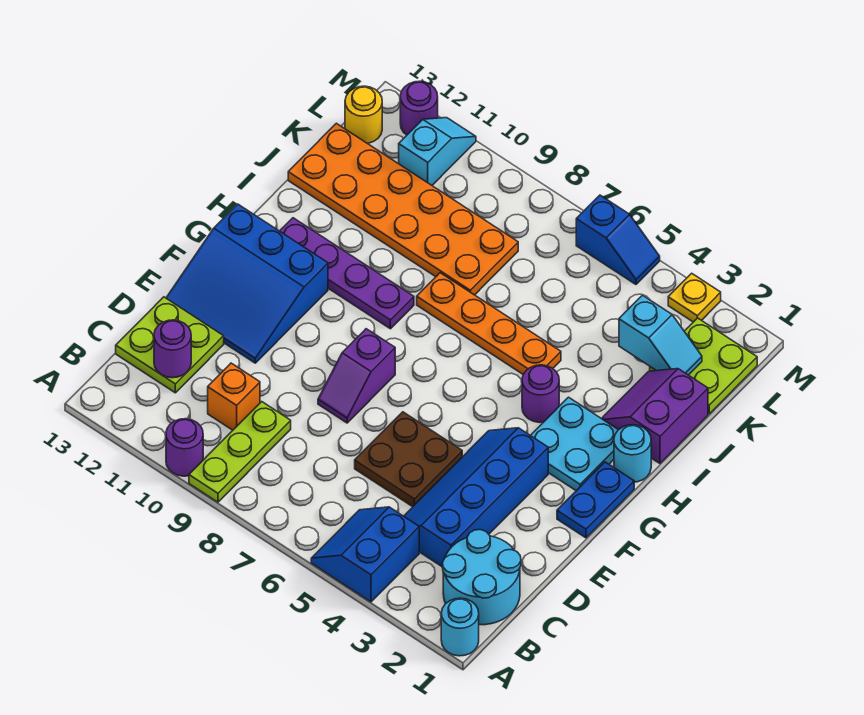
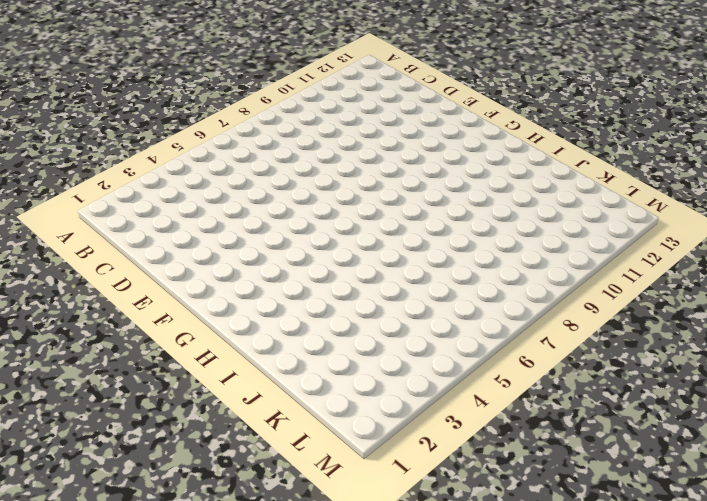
none -> cyan round brick A1 level 1
none -> blue slope A4:B5 level 1 top 4
none -> lime plate A9:C9 level 1

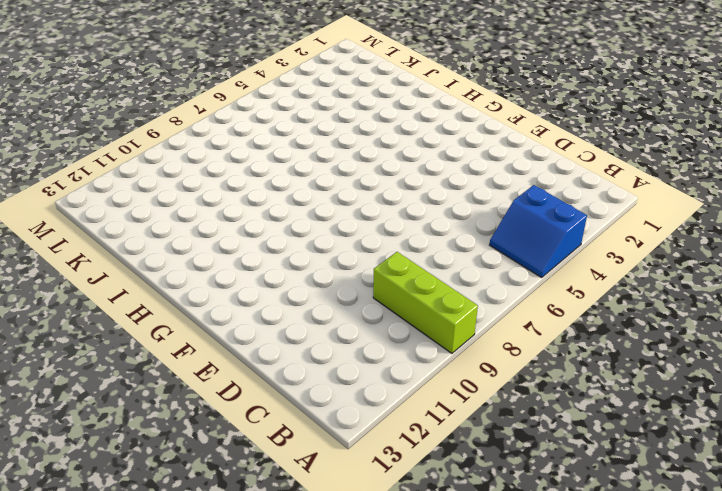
lime brick A9:C9 level 1 -> lime plate A9:C9 level 1
none -> cyan round brick A1 level 1
none -> purple round brick A10 level 1
none -> cyan round brick B1:C2 level 1

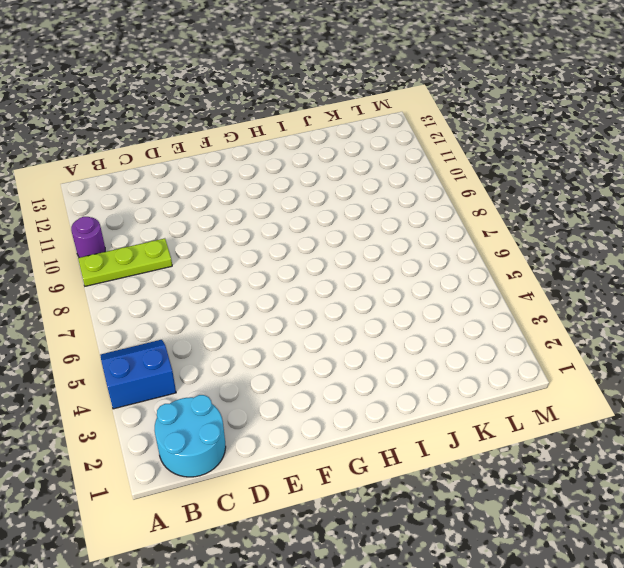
none -> cyan round brick A1 level 1
none -> blue slope C3:F4 level 1 top 3
none -> orange brick C10 level 1

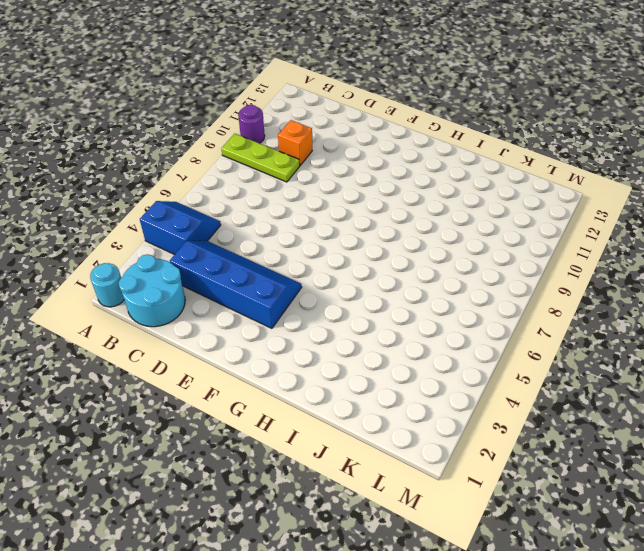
none -> lime plate C12:D13 level 1
none -> brown plate D5:E6 level 1
none -> purple slope E8:F8 level 1 top F

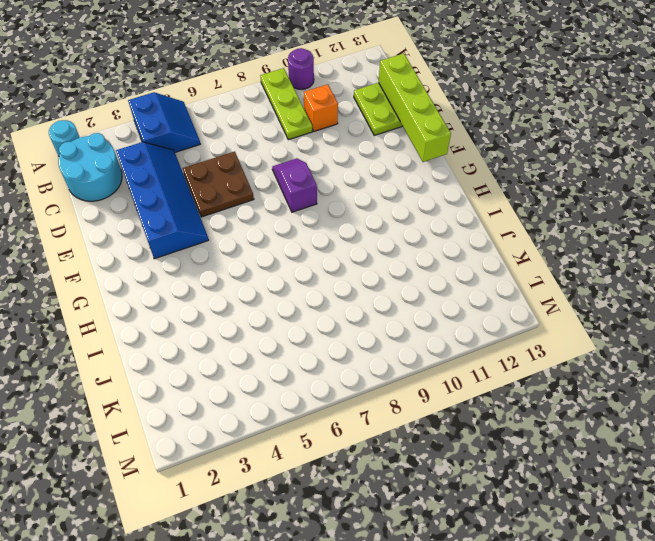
lime brick C13:F13 level 2 -> none
none -> blue slope E11:G13 level 1 top G
none -> blue plate F1:G1 level 1
none -> cyan plate G2:H3 level 1

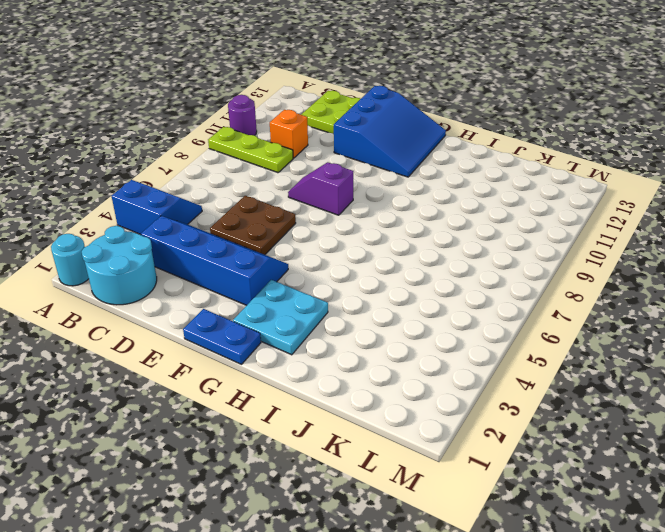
blue slope E11:G13 level 1 top E -> blue slope E11:G13 level 1 top G
none -> cyan round brick H1 level 1
none -> purple round brick H4 level 1
none -> purple plate H9:H12 level 1

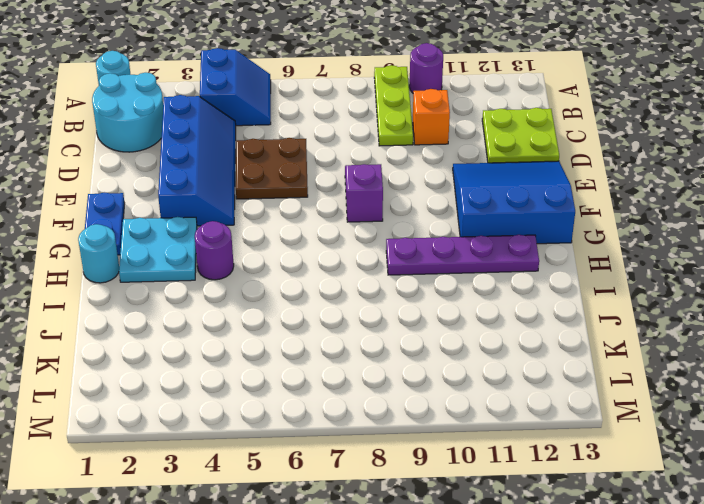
none -> purple slope I1:J2 level 1 top 1
none -> orange plate I5:I8 level 1
none -> orange plate J8:K13 level 1

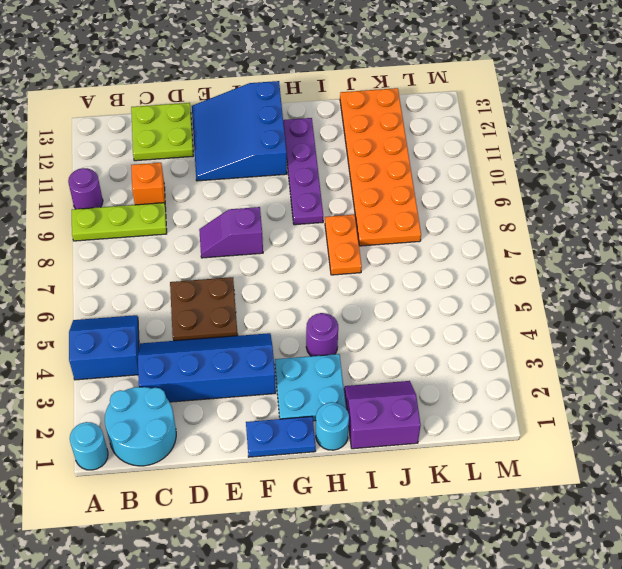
orange plate I7:I8 level 1 -> orange plate I5:I8 level 1
none -> lime plate K1:L2 level 1
none -> cyan slope L11:M11 level 1 top L
none -> yellow round brick L13 level 1

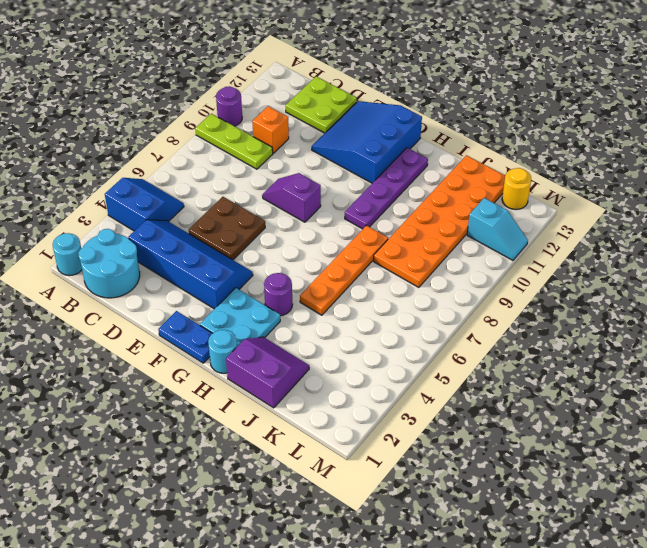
none -> lime plate K1:L2 level 1
none -> yellow plate M3 level 1
none -> blue slope M5:M6 level 1 top 6

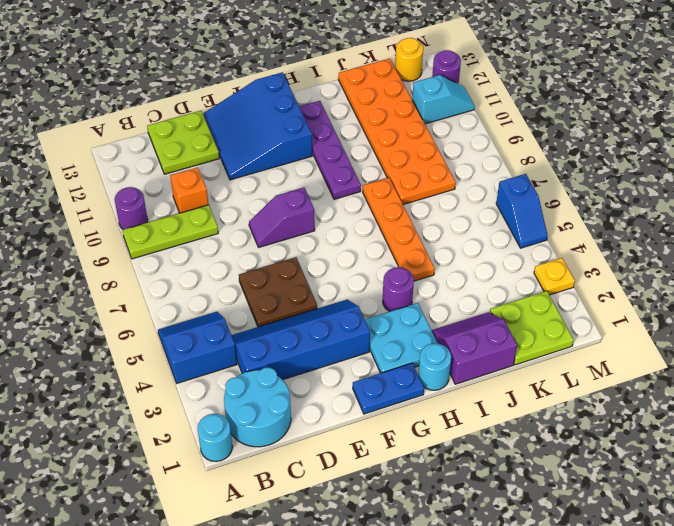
none -> purple round brick C12 level 2
none -> cyan slope K2:K3 level 2 top 3

